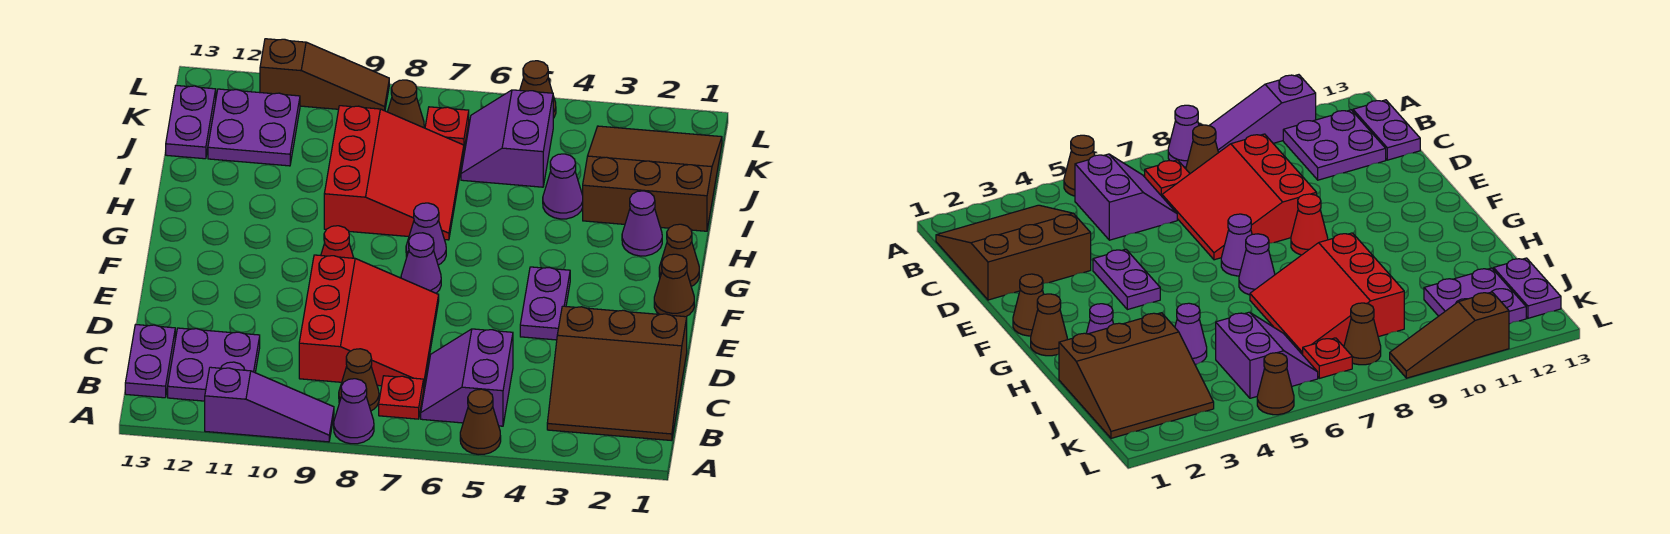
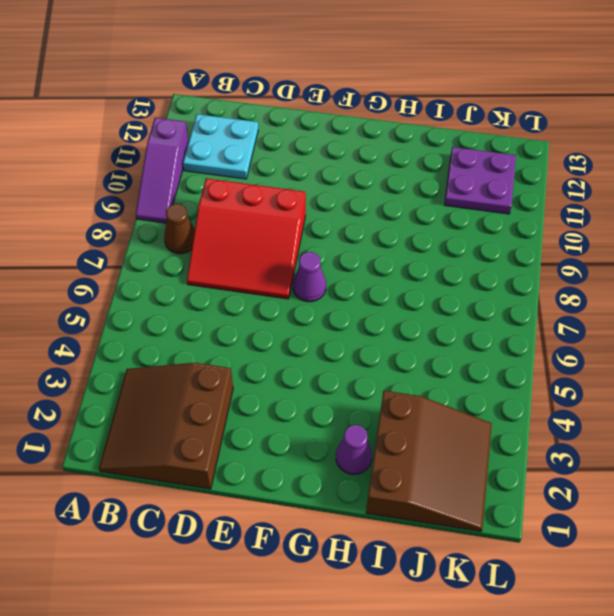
cyan plate B11:C12 level 1 -> purple plate B11:C12 level 1
none -> brown cone A5 level 1
none -> purple cone A8 level 1
none -> purple slope B5:C6 level 1 top 5

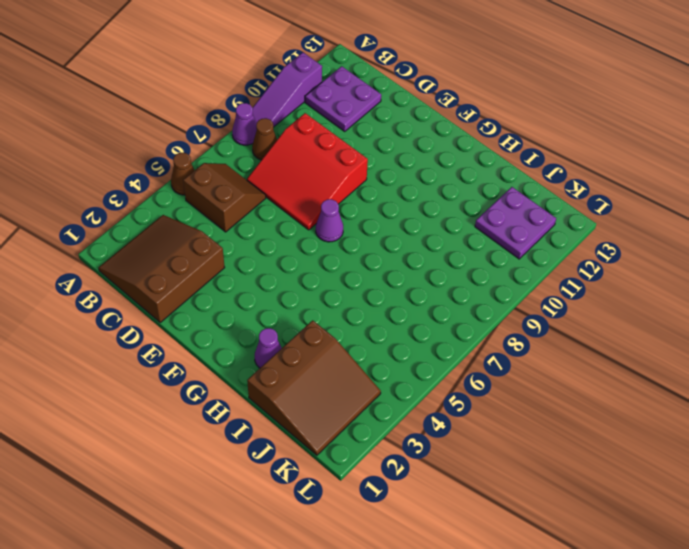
brown slope B5:C6 level 1 top 5 -> purple slope B5:C6 level 1 top 5
none -> red plate B7 level 1
none -> purple plate B13:C13 level 1
none -> purple plate E4:F4 level 1

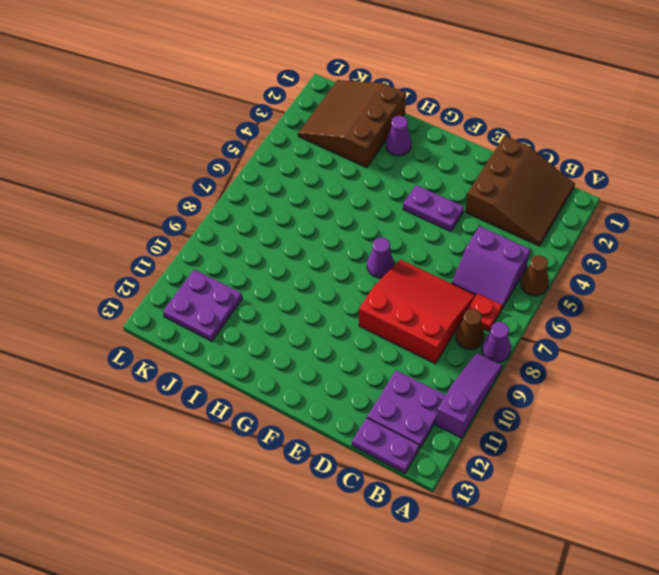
none -> brown cone F1 level 1
none -> red cone F9 level 1
none -> brown cone G1 level 1

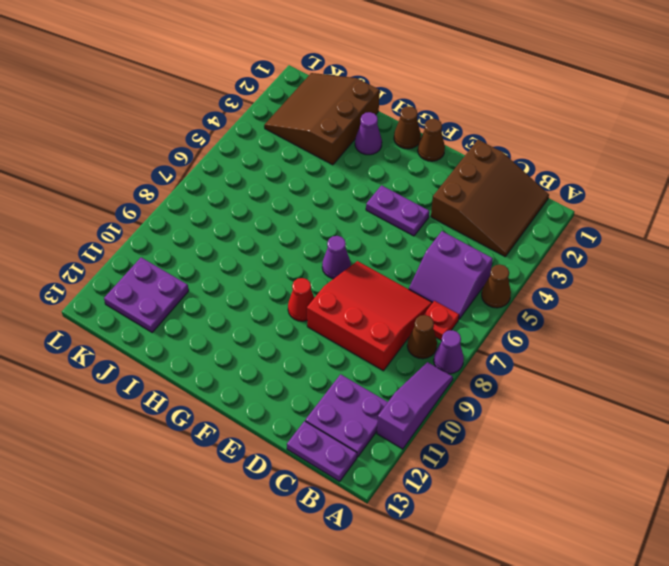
none -> purple cone G7 level 1
none -> red slope H7:J9 level 1 top 9
none -> purple cone I4 level 1

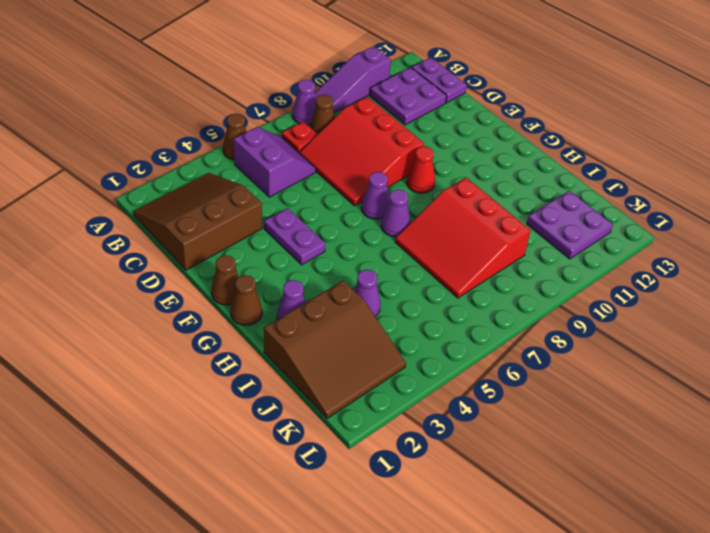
none -> purple slope J5:K6 level 1 top 5
none -> purple plate J13:K13 level 1
none -> red plate K7 level 1

